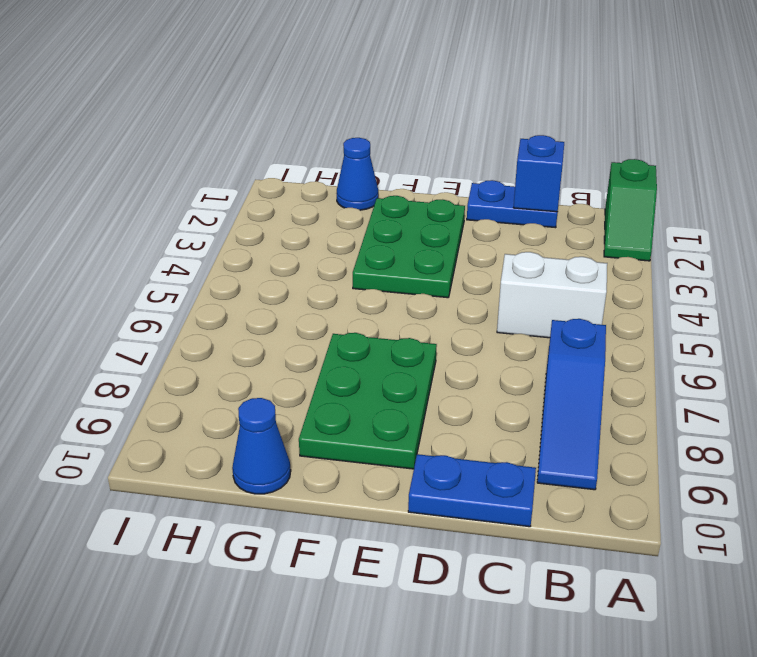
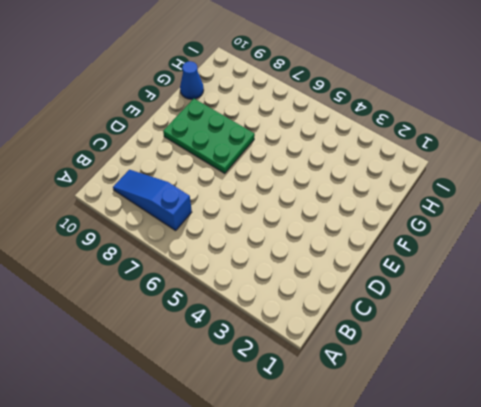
none -> green slope A1:A2 level 1 top 1
none -> white brick B5:C5 level 1

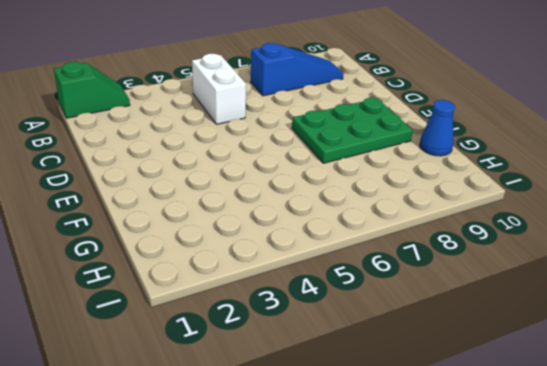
none -> blue plate C1:D1 level 1
none -> blue plate C10:D10 level 1

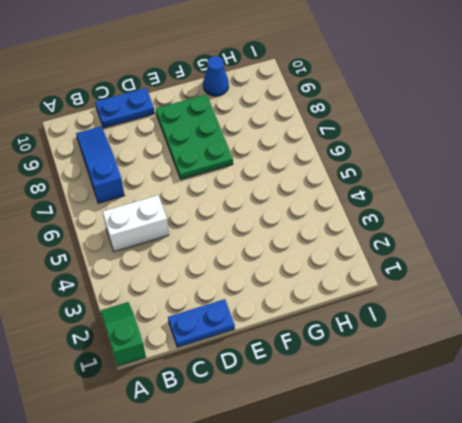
none -> green plate E2:F4 level 1
none -> blue cone G1 level 1

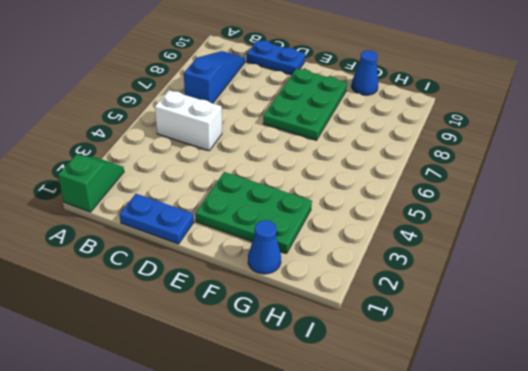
green plate E2:G3 level 1 -> green plate E2:F4 level 1
none -> blue brick C1 level 2

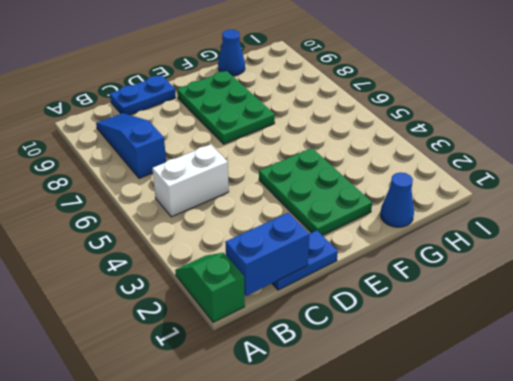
blue brick B1:C1 level 2 -> blue brick C1 level 2

